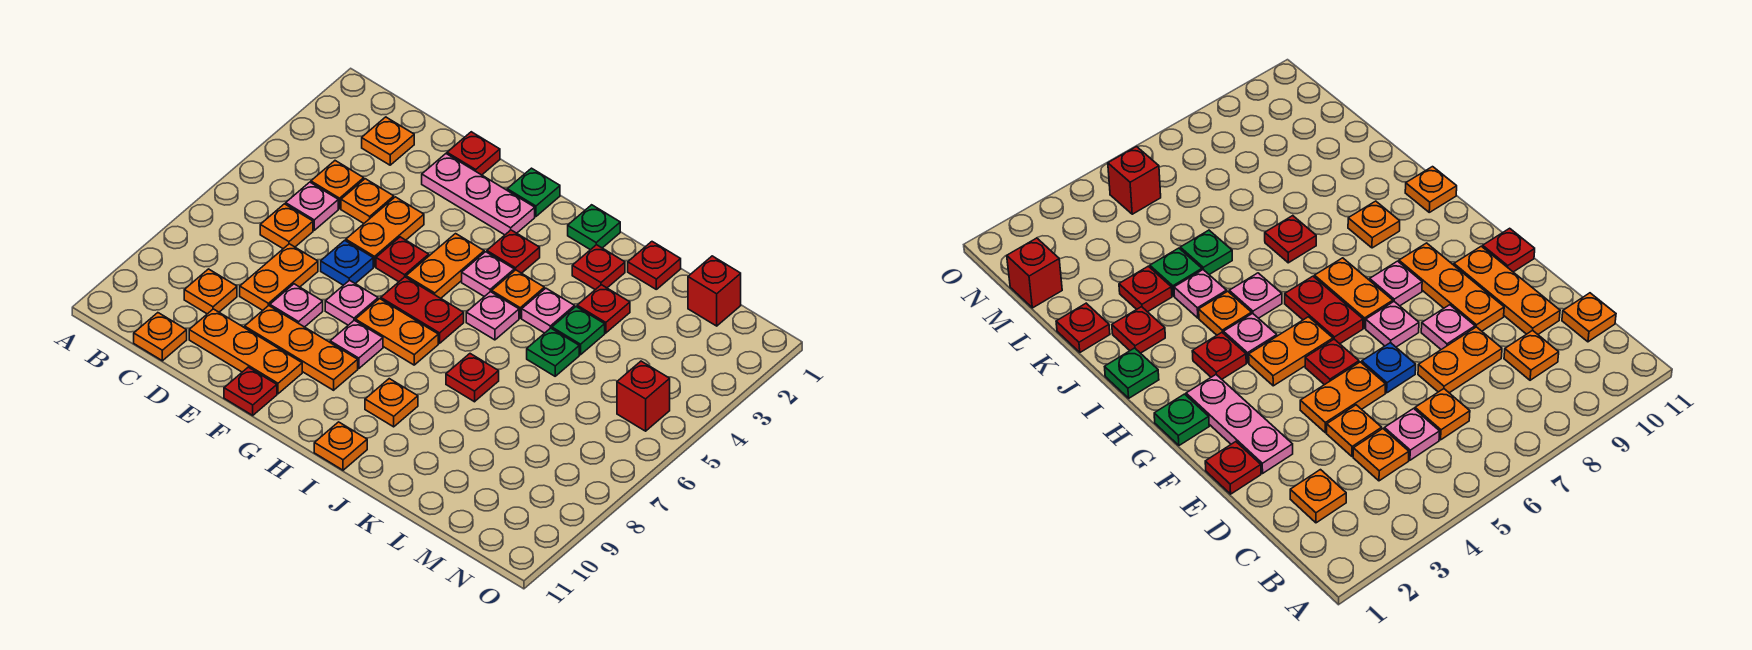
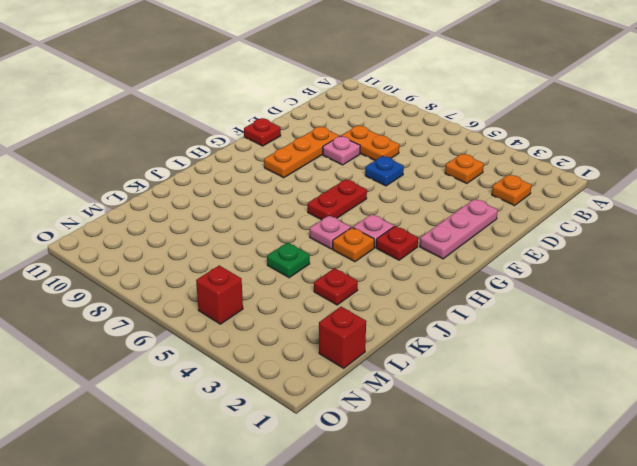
none -> pink plate C5 level 1
none -> orange plate C6 level 1
none -> orange plate C9 level 1
none -> orange plate C11 level 1

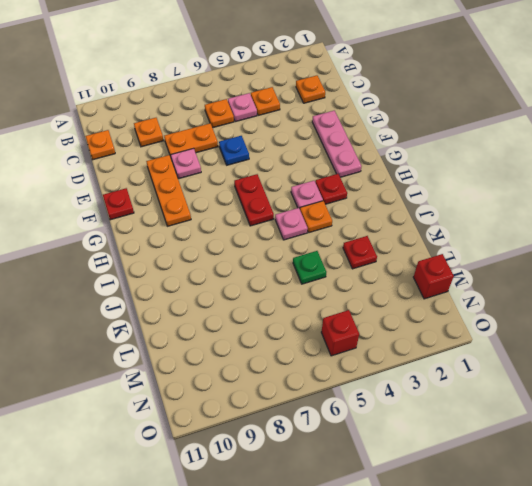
none -> orange plate D4 level 1
none -> orange plate D10:F10 level 1
none -> red plate E1 level 1
none -> orange plate E4:E5 level 1

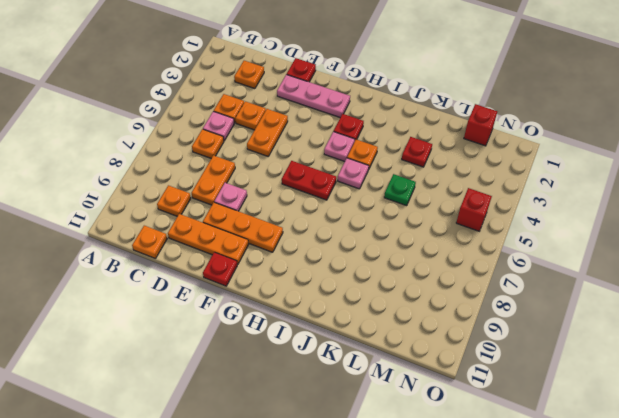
none -> blue plate E6 level 1
none -> red plate F5 level 1
none -> pink plate F7 level 1
none -> green plate G1 level 1

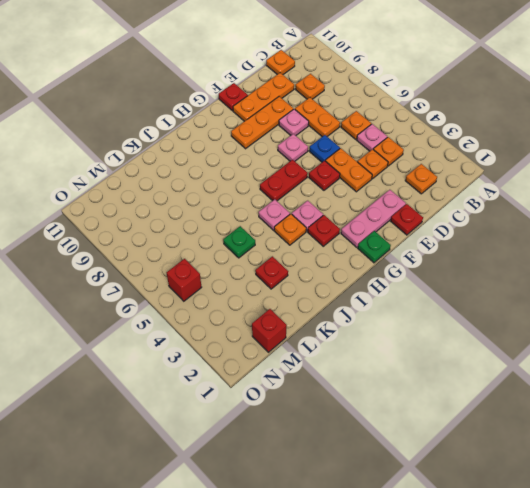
none -> orange plate G4:G5 level 1
none -> orange plate G7:H7 level 1
none -> pink plate G8 level 1
none -> green plate I1 level 1

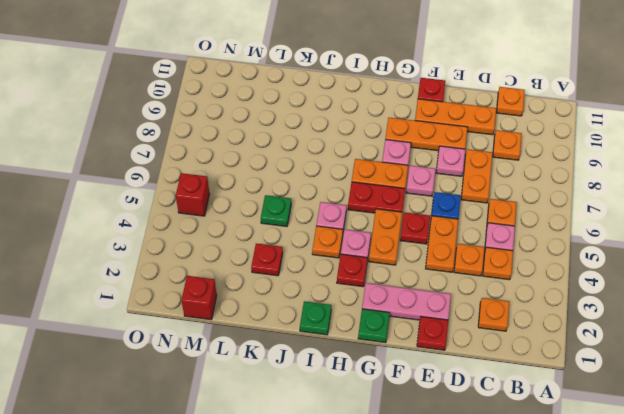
none -> orange plate I9 level 1
none -> orange plate I11 level 1
none -> red plate J2 level 1
none -> pink plate J4 level 1

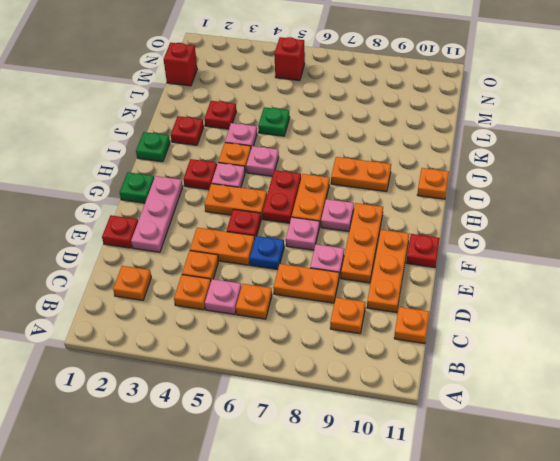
orange plate I8:I9 level 1 -> orange plate I9 level 1
none -> red plate J7 level 1
none -> red plate K1 level 1
none -> green plate K4 level 1

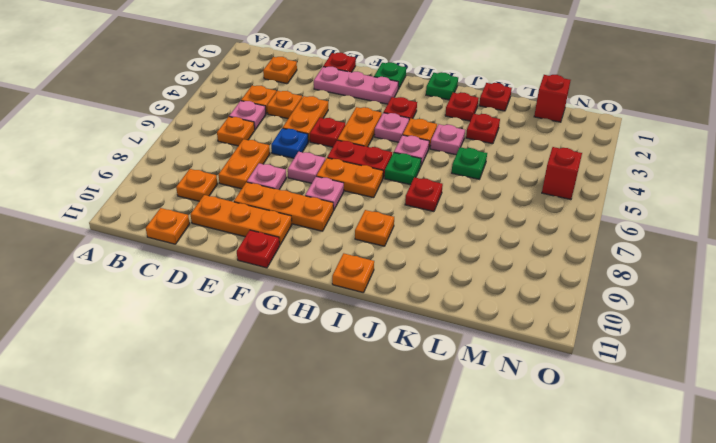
green plate I6 level 1 -> green plate K4 level 1

